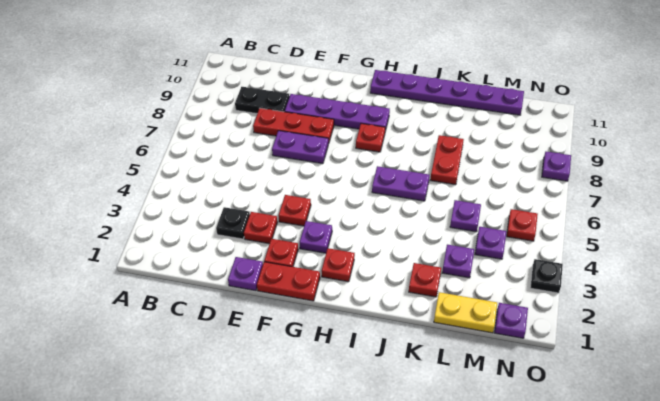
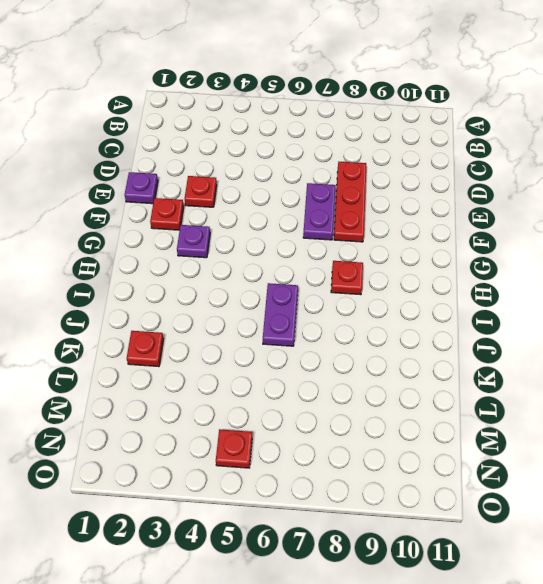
none -> black plate C9:D9 level 1
none -> black plate D3 level 1
none -> purple plate E9:H9 level 1

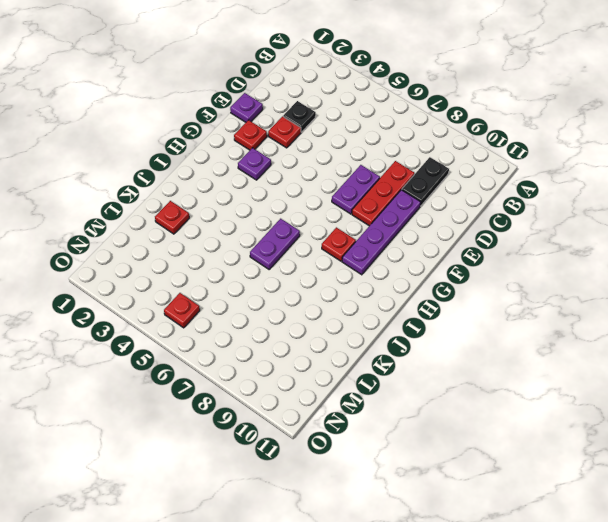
none -> red plate F1:G1 level 1
none -> red plate F4 level 1
none -> red plate H2 level 1

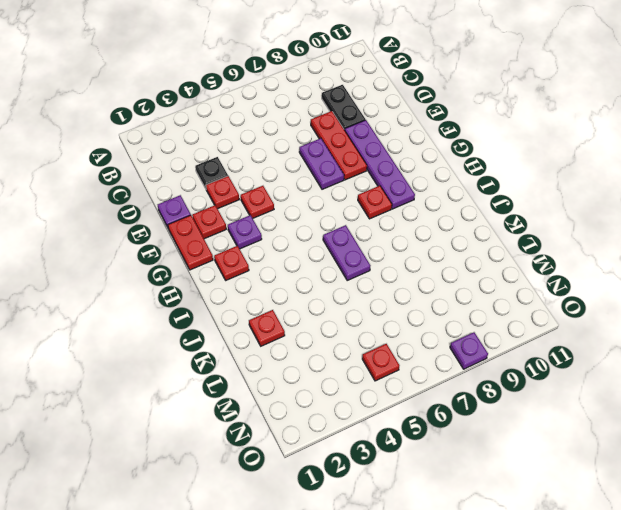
none -> purple plate H11:M11 level 1
none -> red plate K7:K8 level 1
none -> yellow plate L1:M1 level 1

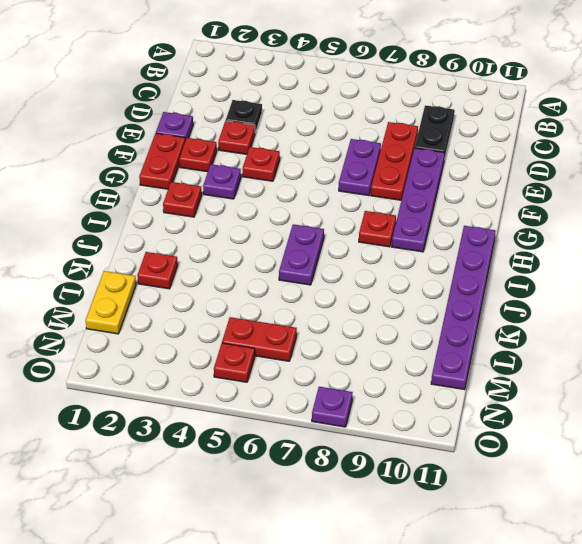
red plate M5:M6 level 1 -> red plate K7:K8 level 1
none -> purple plate L3 level 1
none -> purple plate L5 level 1
none -> purple plate M4 level 1

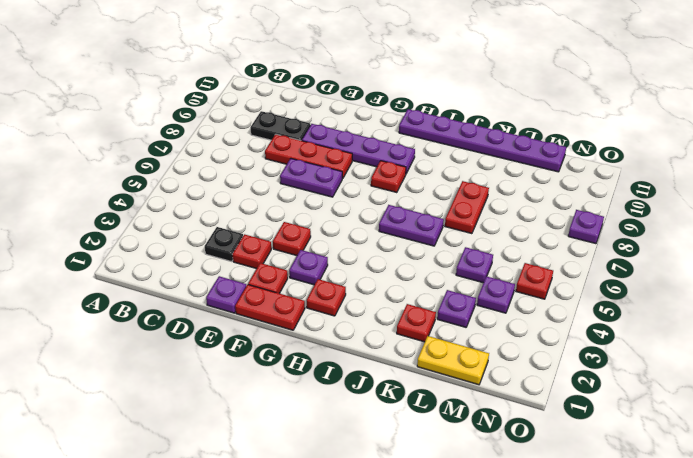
none -> purple plate N1 level 1
none -> black plate O3 level 1

